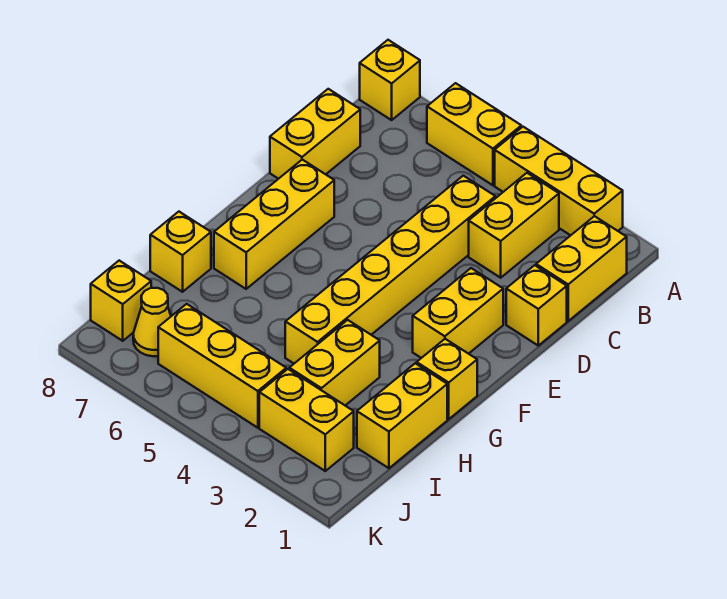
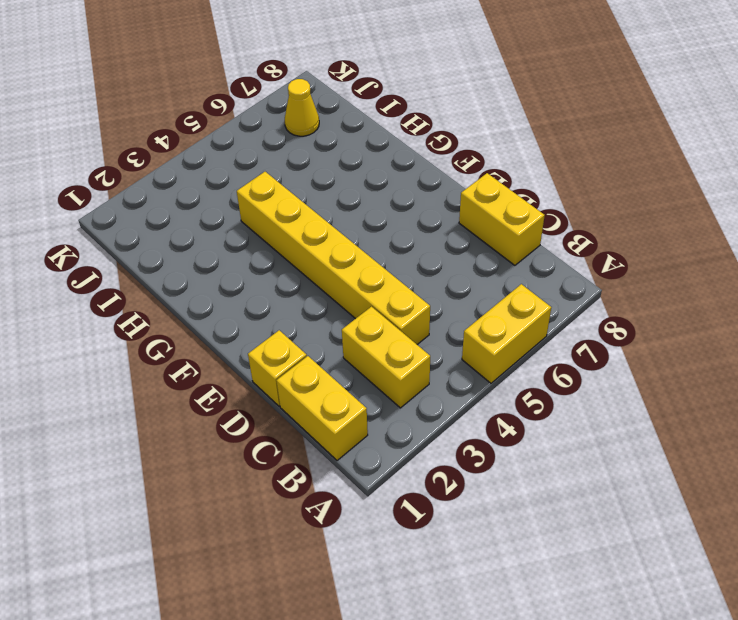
none -> yellow brick A2:A4 level 1
none -> yellow brick A8 level 1
none -> yellow brick E2:F2 level 1

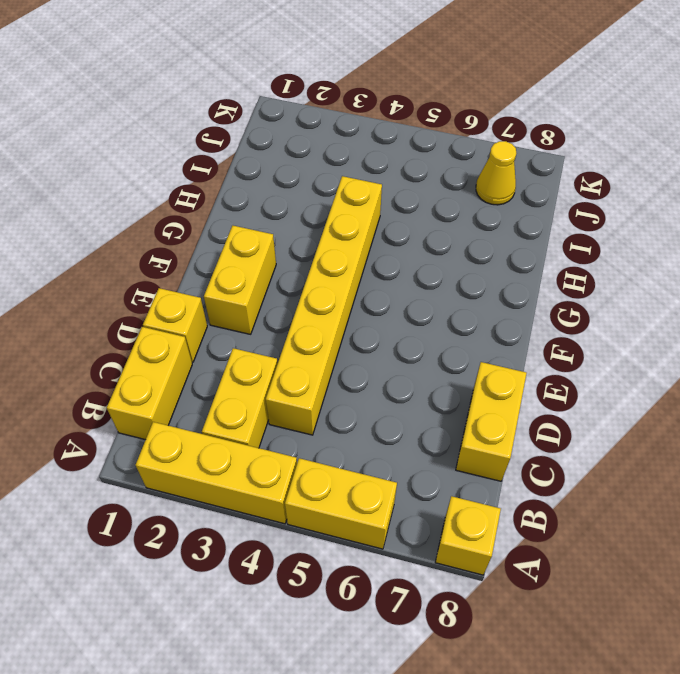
none -> yellow brick E7:G7 level 1
none -> yellow brick G1 level 1
none -> yellow brick H1:I1 level 1

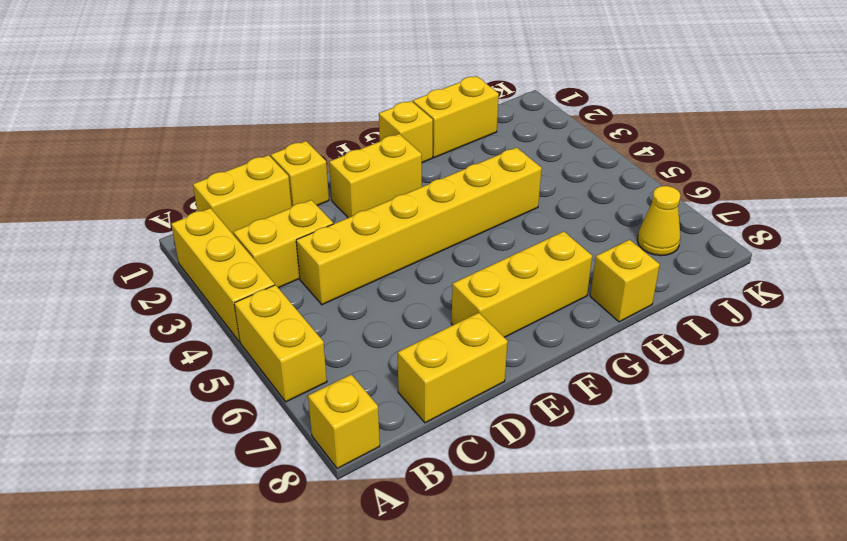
none -> yellow brick H3:I3 level 1
none -> yellow brick J2:J3 level 1
none -> yellow brick J4:J6 level 1

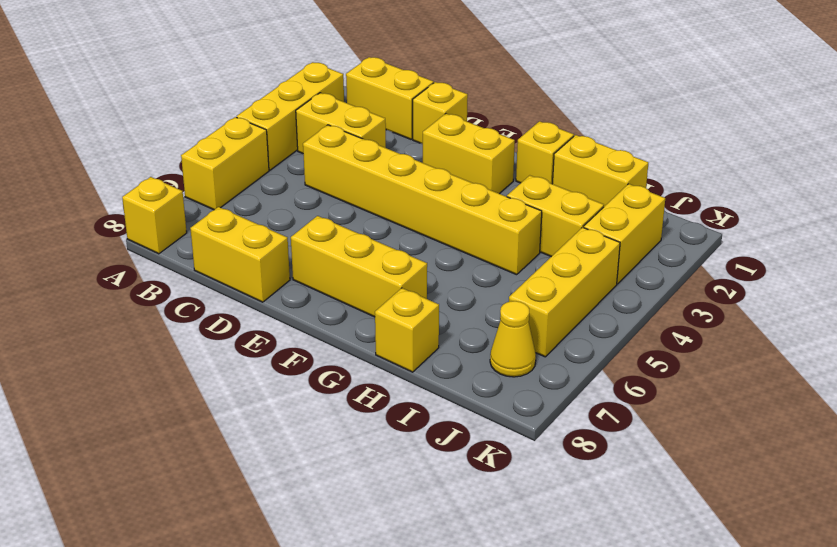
none -> yellow brick J8 level 1

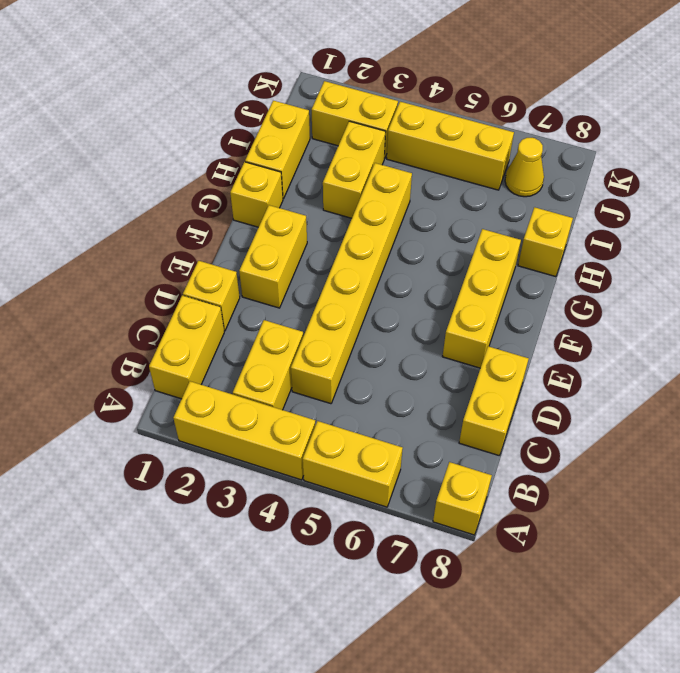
none -> yellow brick J8 level 1

